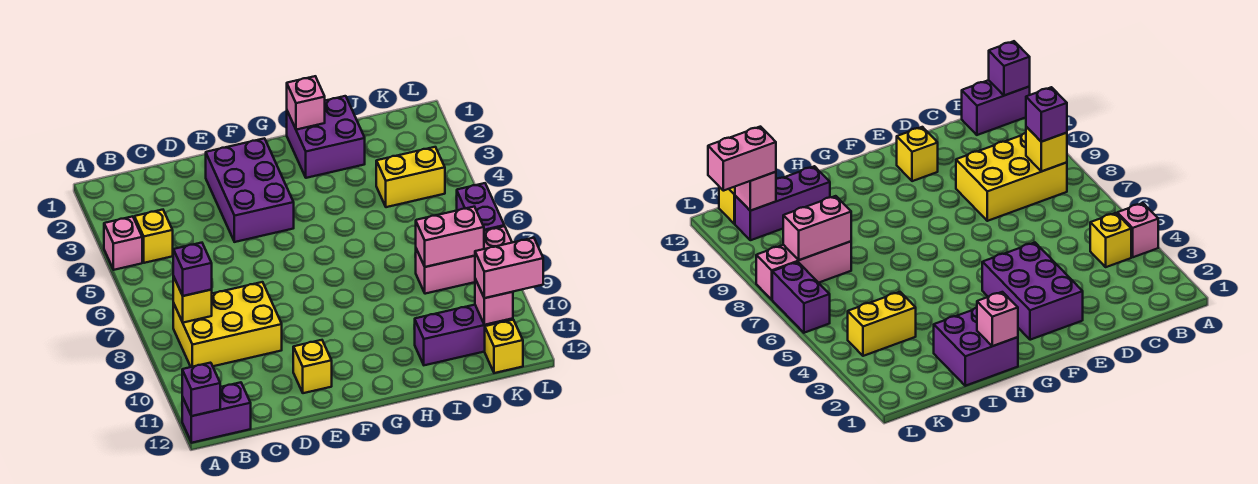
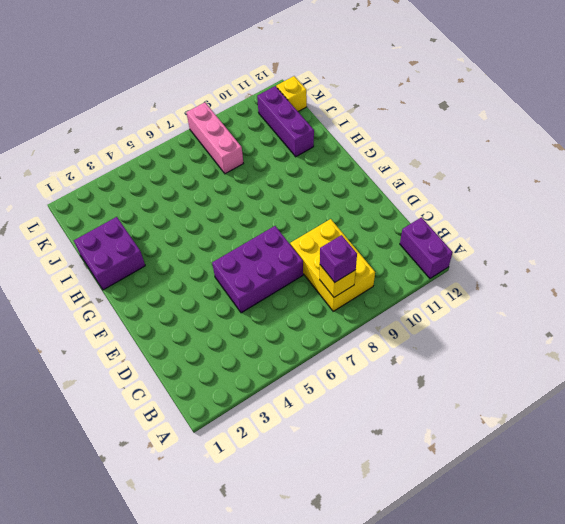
purple brick D5:E7 level 1 -> purple brick E2:F4 level 1
none -> pink brick A4 level 1
none -> yellow brick B4 level 1
none -> yellow brick E11 level 1

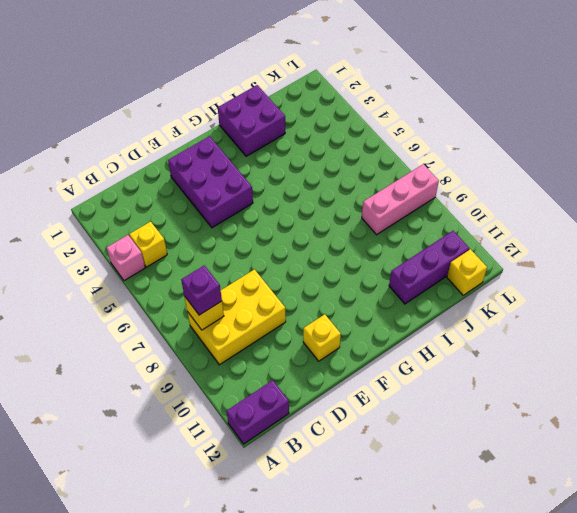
none -> yellow brick J4:K4 level 1
none -> purple brick L6:L7 level 1
none -> purple brick A12 level 2

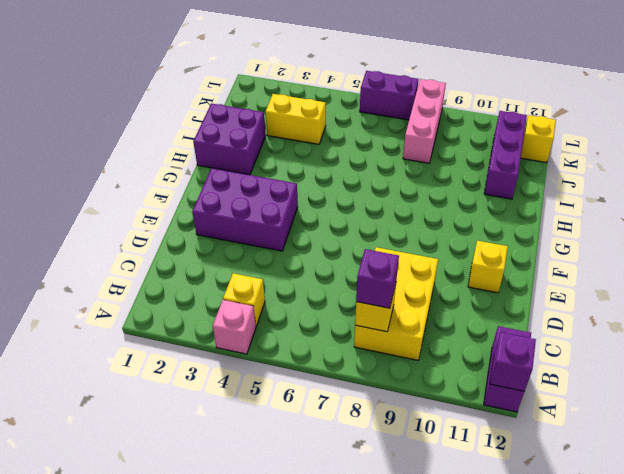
yellow brick J3:J4 level 1 -> yellow brick J4:K4 level 1
none -> pink brick H1 level 2
none -> pink brick J8:K8 level 2
none -> pink brick K11 level 2

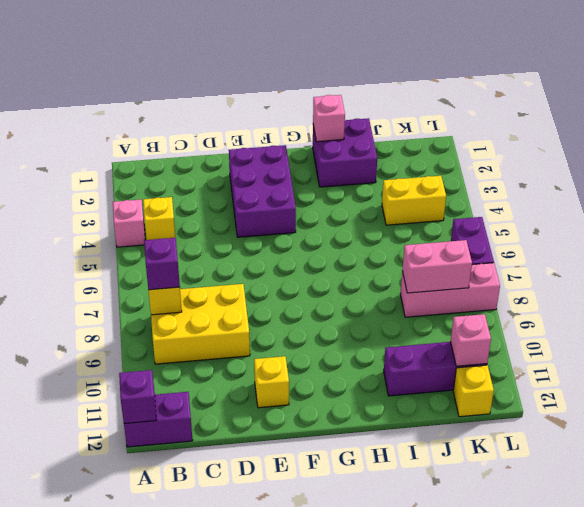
none -> pink brick K11:L11 level 3

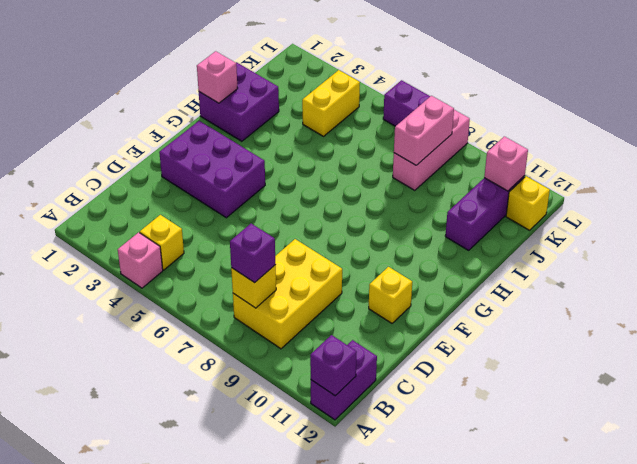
none -> pink brick K11:L11 level 3

